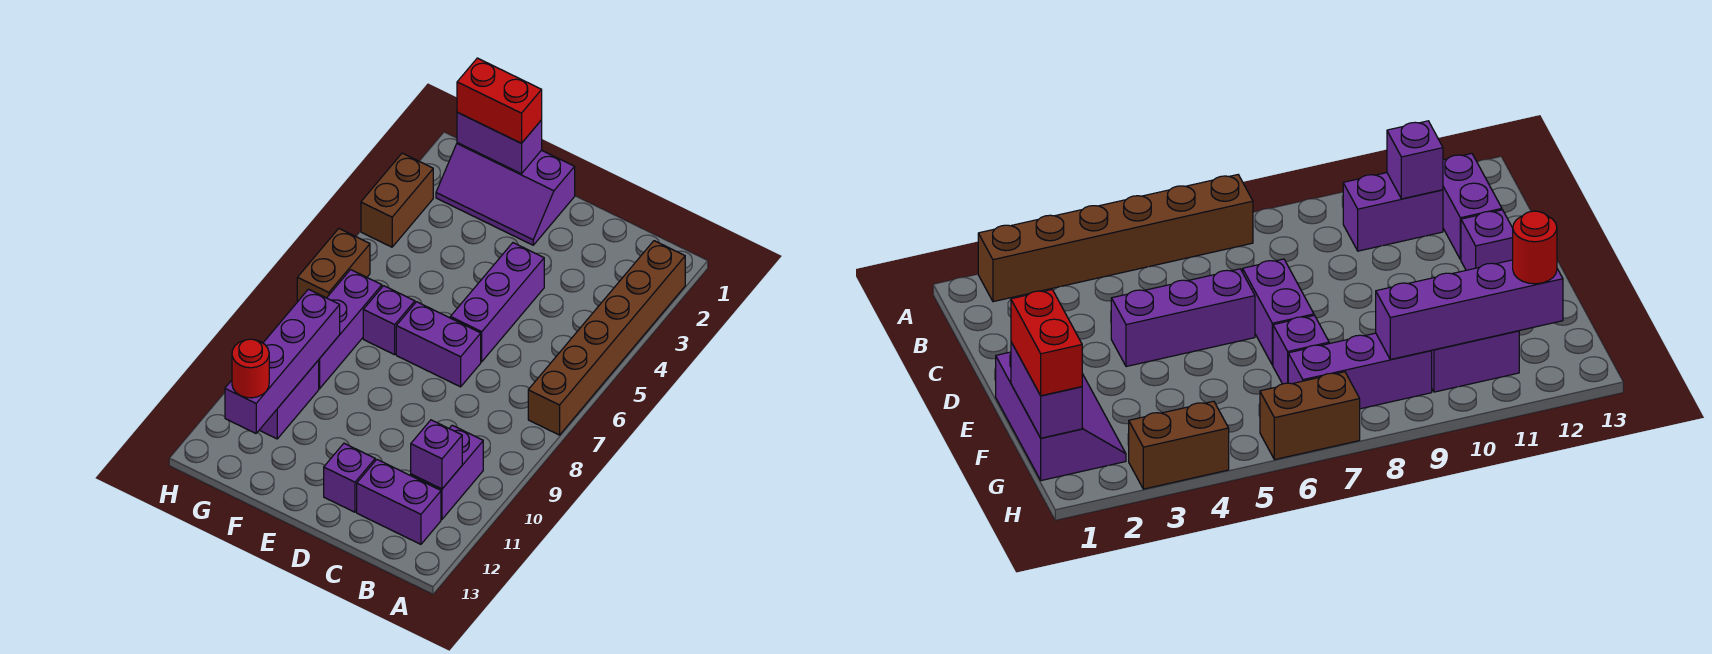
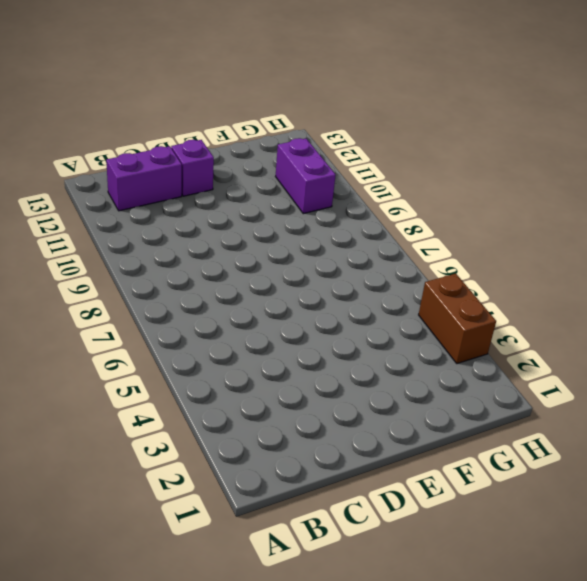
none -> brown brick A2:A7 level 1
none -> purple brick B10:B11 level 1
none -> purple brick D4:D6 level 1

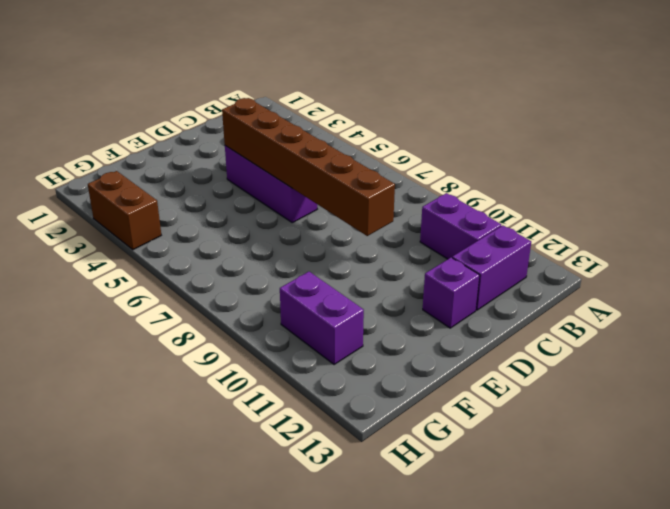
brown brick D4:D9 level 2 -> brown brick A2:A7 level 1
none -> purple brick D7:E7 level 1
none -> purple slope E1:G2 level 1 top 1
none -> purple brick F7 level 1

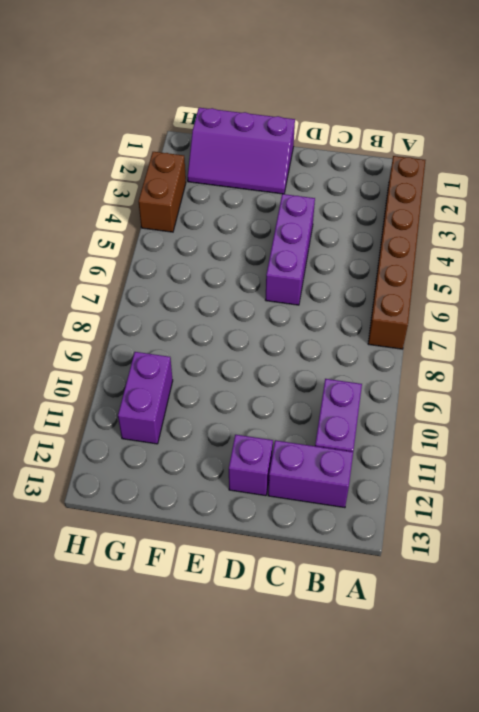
none -> purple brick D7:E7 level 1
none -> purple brick F7 level 1
none -> purple brick G7:G9 level 1

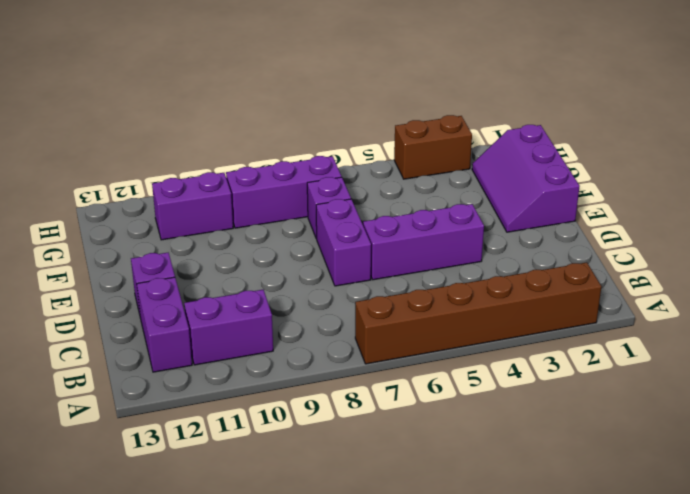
none -> brown brick H6:H7 level 1
none -> purple brick B11 level 2
none -> purple brick F1:G1 level 2

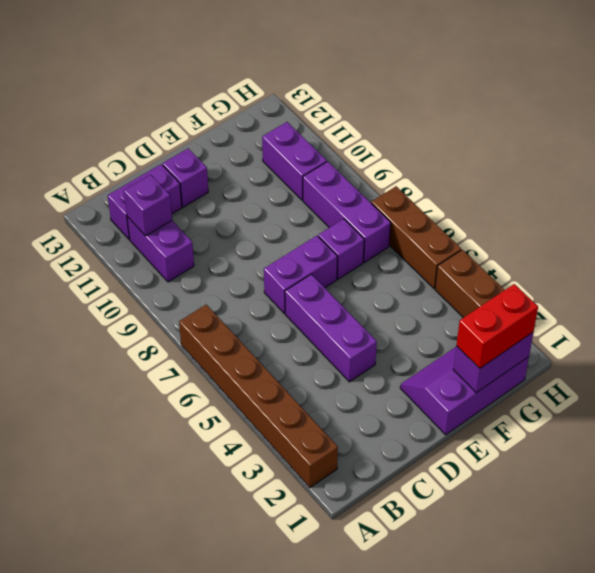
brown brick H5:H7 level 1 -> brown brick H6:H7 level 1
none -> purple brick G9:G12 level 2
none -> red round brick G12 level 3

